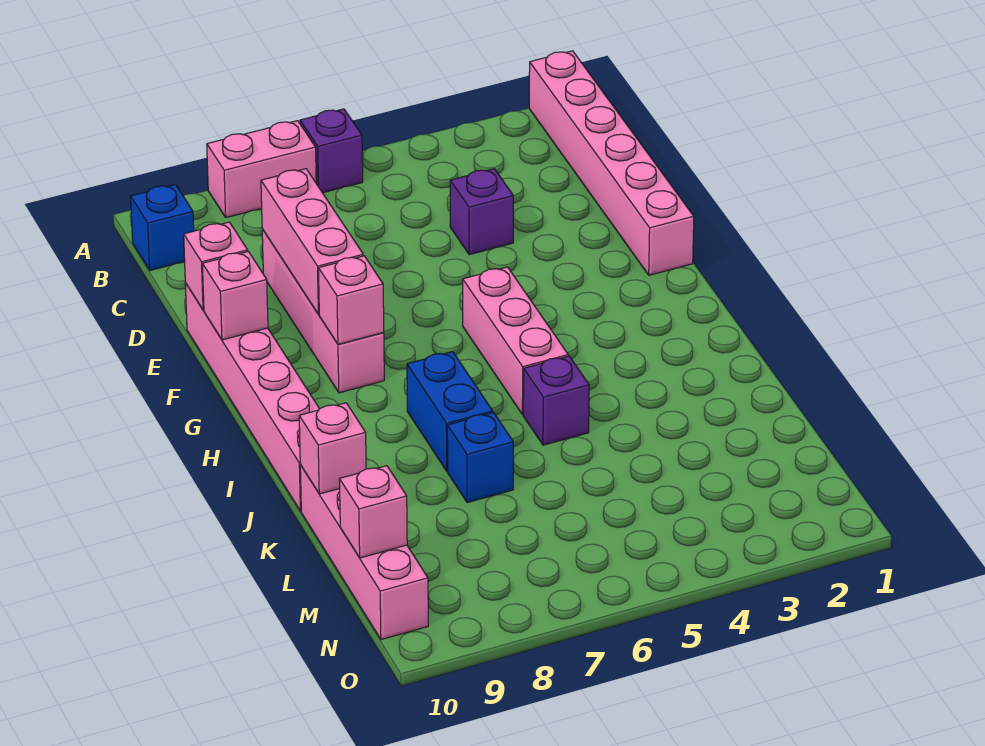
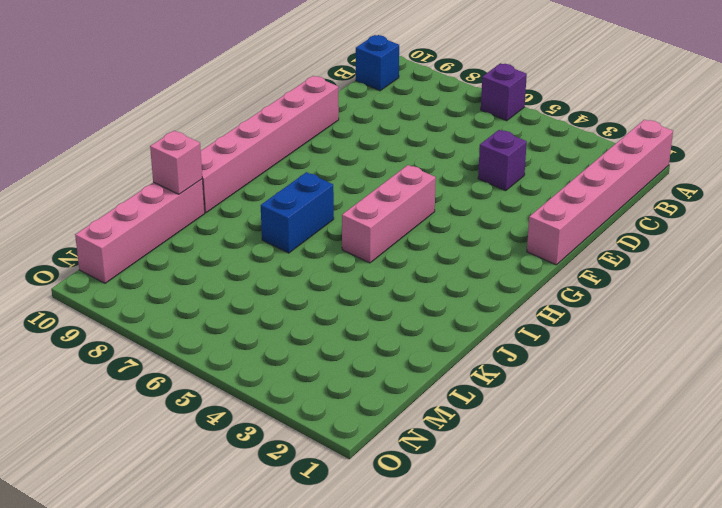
none -> pink brick A7:A8 level 1
none -> pink brick D8:G8 level 1
none -> purple brick J5 level 1

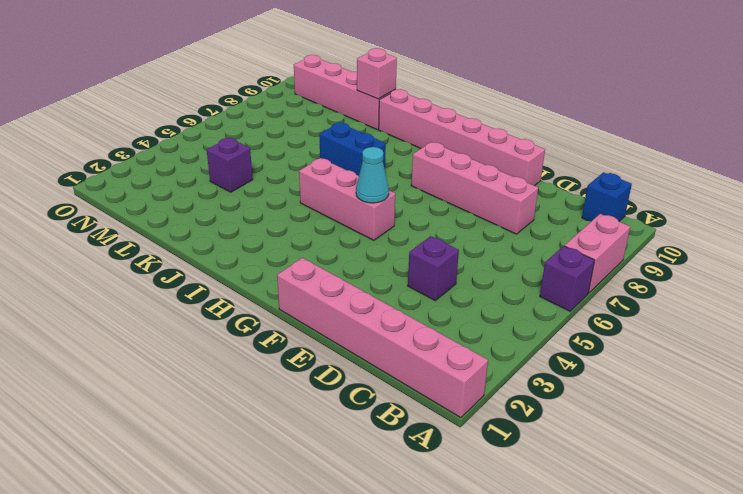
cyan cone G5 level 2 -> none
purple brick L4 level 1 -> purple brick J5 level 1
none -> blue brick K7 level 1
none -> pink brick D8:F8 level 2
none -> pink brick E10 level 2

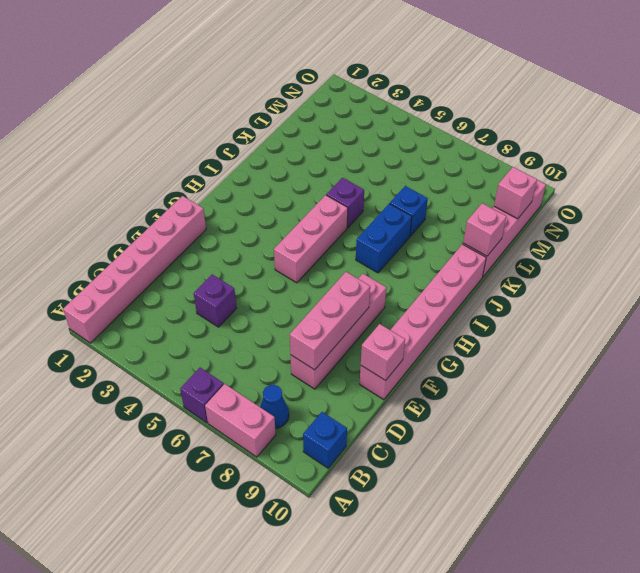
blue cone B8 level 1 -> none
none -> pink brick F10 level 2
none -> pink brick G8 level 2

